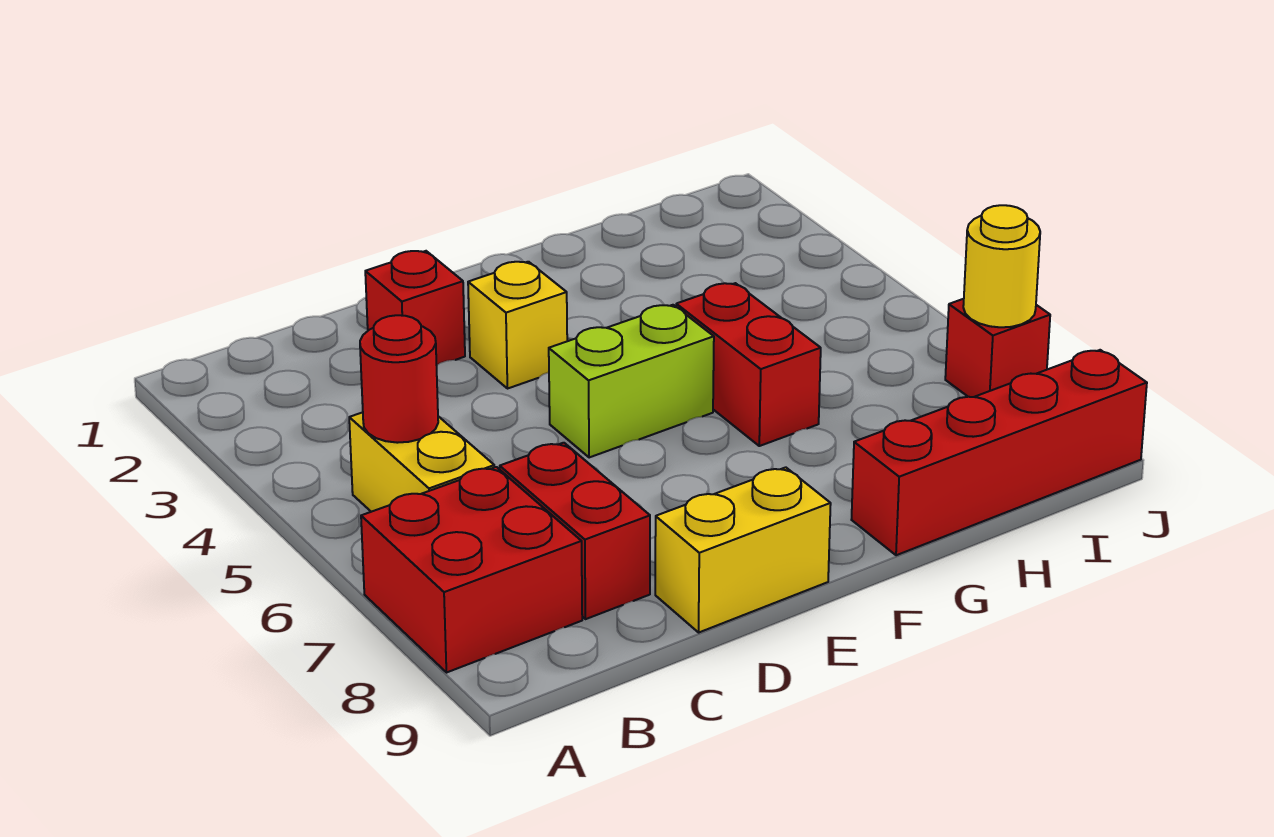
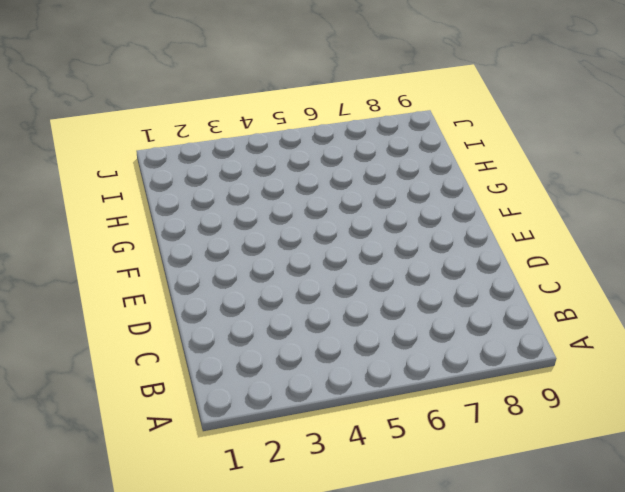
none -> red brick A7:B8 level 1
none -> yellow brick B5:B6 level 1
none -> red brick C7:C8 level 1

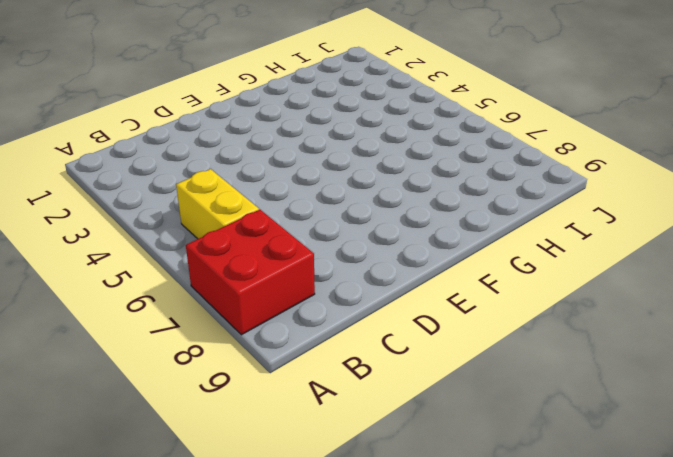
none -> red brick C7:C8 level 1
none -> red brick D2 level 1
none -> yellow brick D9:E9 level 1

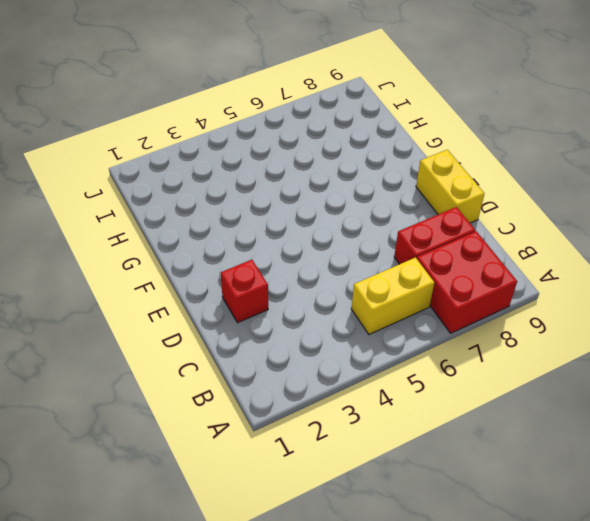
none -> yellow brick E3 level 1
none -> lime brick E5:F5 level 1
none -> red brick G5:G6 level 1

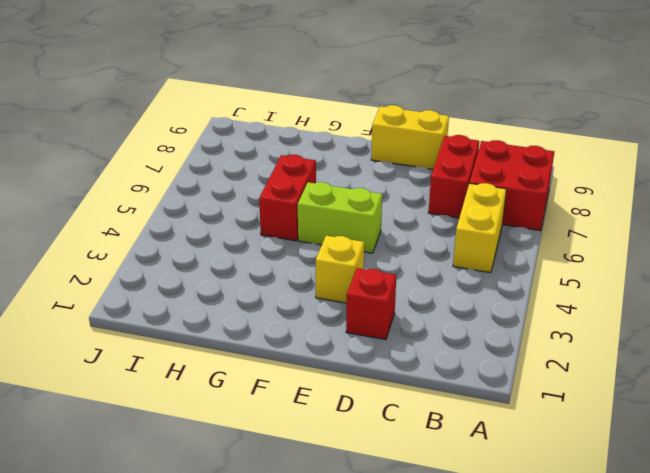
none -> red brick G9:J9 level 1
none -> red brick J7 level 1
none -> red round brick B5 level 2

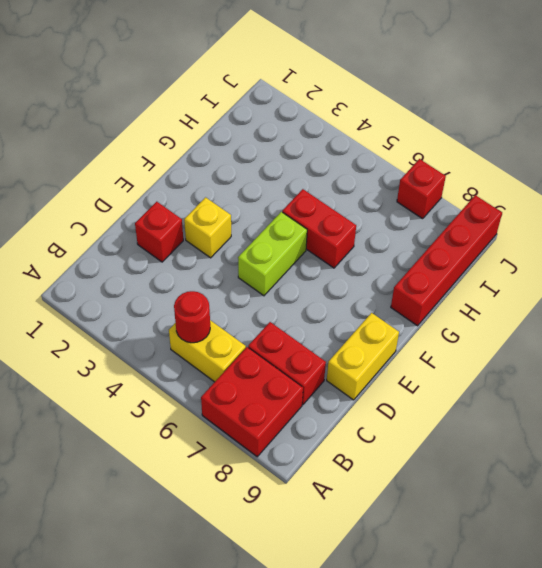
none -> yellow round brick J7 level 2

